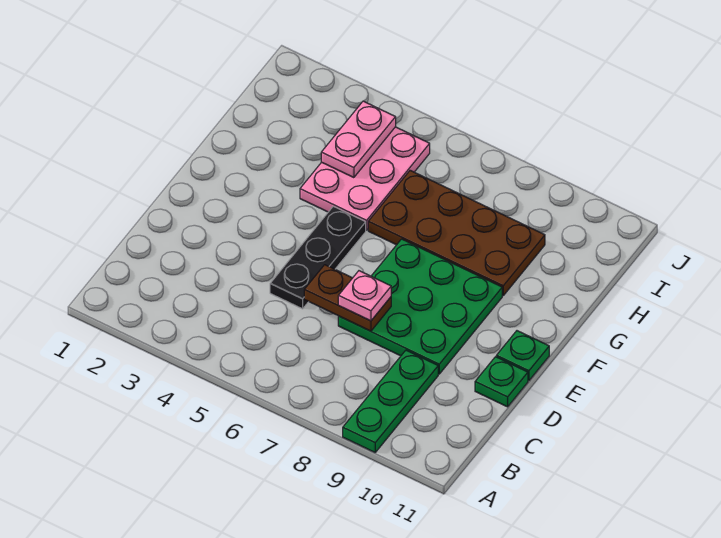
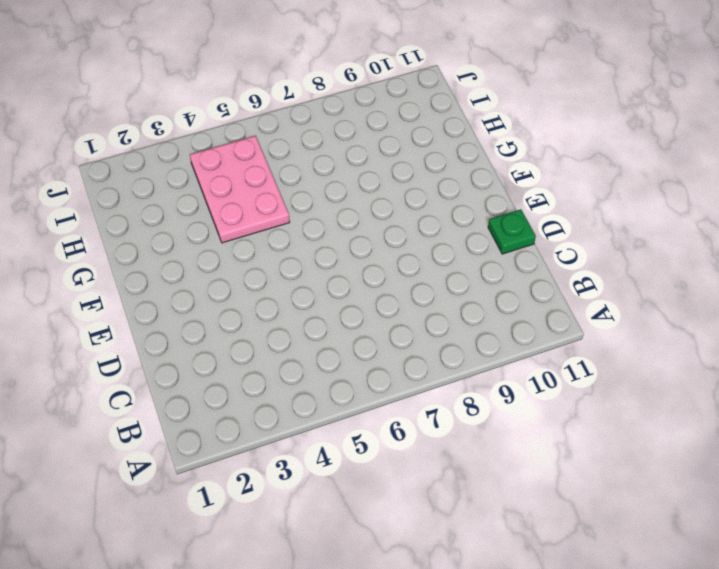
none -> green plate A9:C9 level 1
none -> black plate D5:F5 level 1

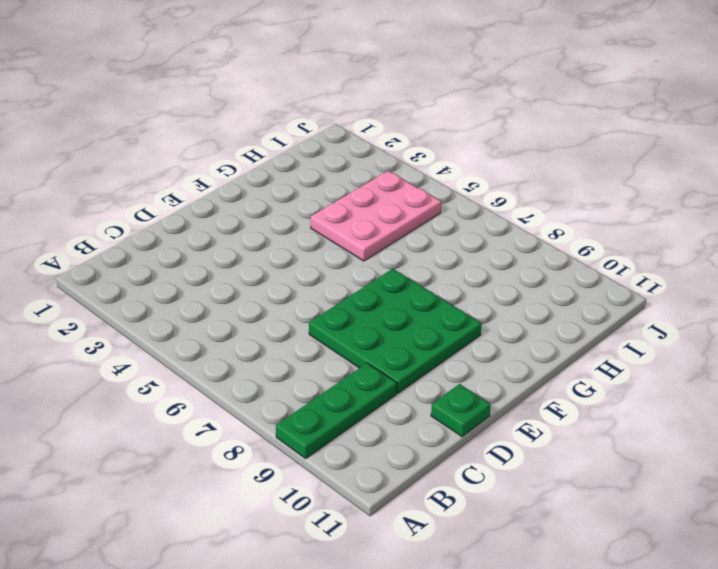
none -> black plate D5:F5 level 1
none -> green plate E11 level 1

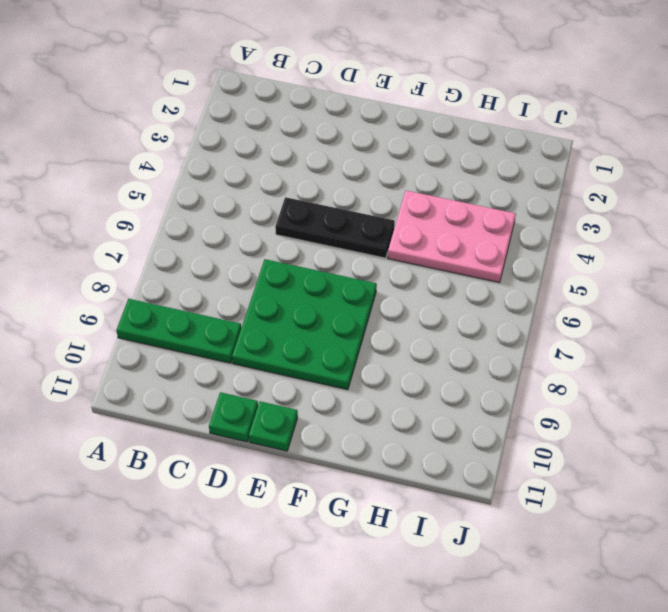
none -> brown plate G6:H9 level 1
none -> brown plate D6:D7 level 2

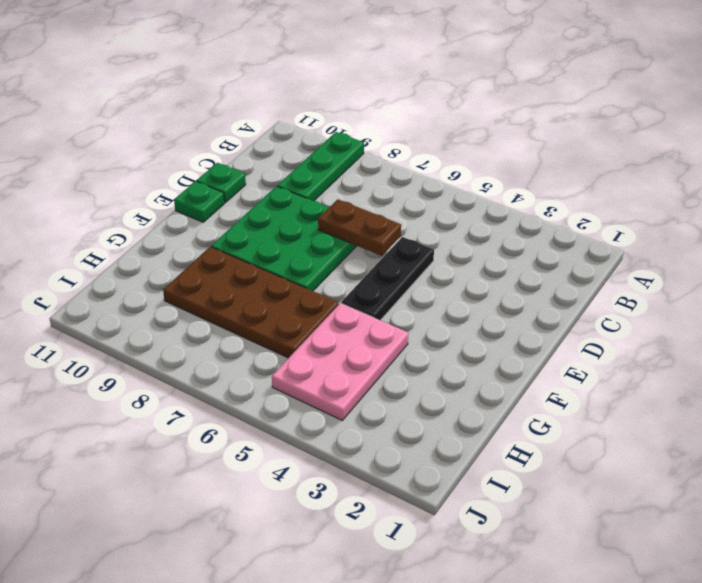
none -> pink plate H4:I4 level 2
none -> pink plate D7 level 3

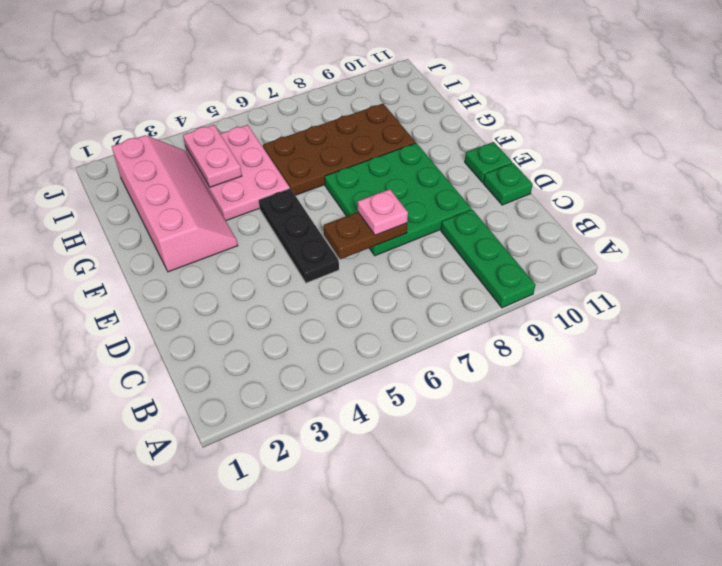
pink slope F2:I3 level 1 top 2 -> none

